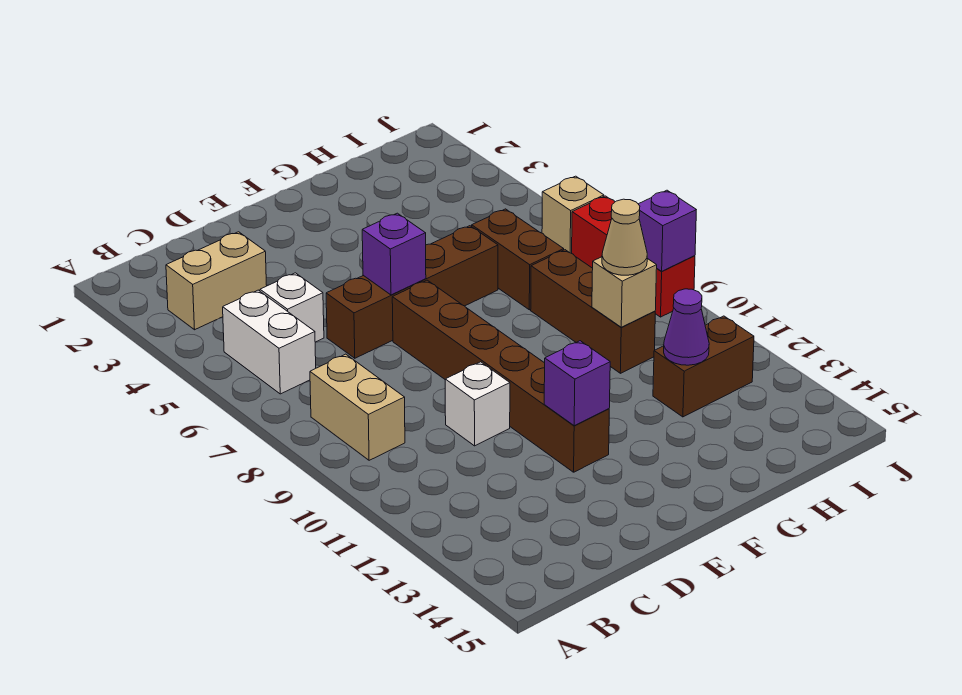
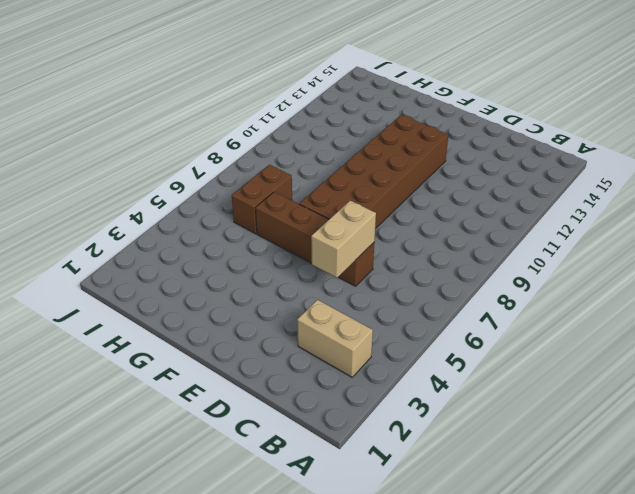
tan brick D5:D6 level 2 -> tan brick B8:B9 level 1
brown brick E7:F12 level 1 -> brown brick E7:E12 level 1
none -> white brick B5:B6 level 1
none -> white brick C5 level 1
none -> white brick D10 level 1

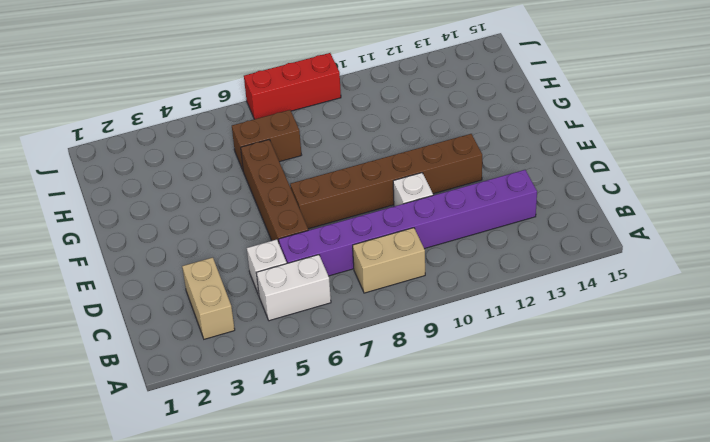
purple brick C6:C13 level 1 -> none
none -> brown brick H8:H10 level 1
none -> brown brick H12:I12 level 1
none -> tan brick J6 level 1

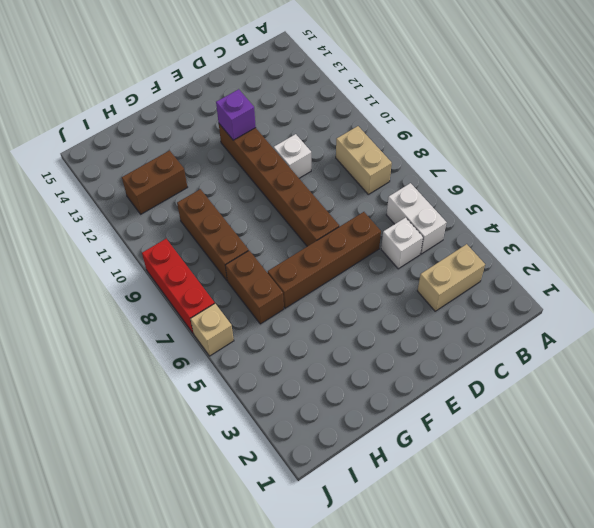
none -> purple brick E6 level 2
none -> tan brick H10 level 2
none -> purple cone H12 level 2

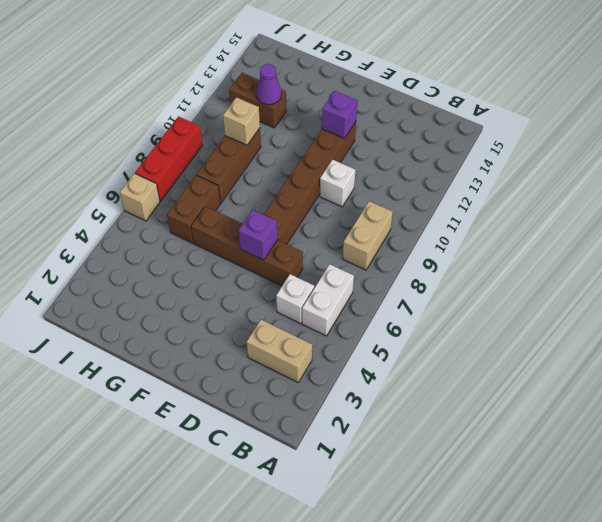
none -> purple brick J9 level 2
none -> tan cone H10 level 3

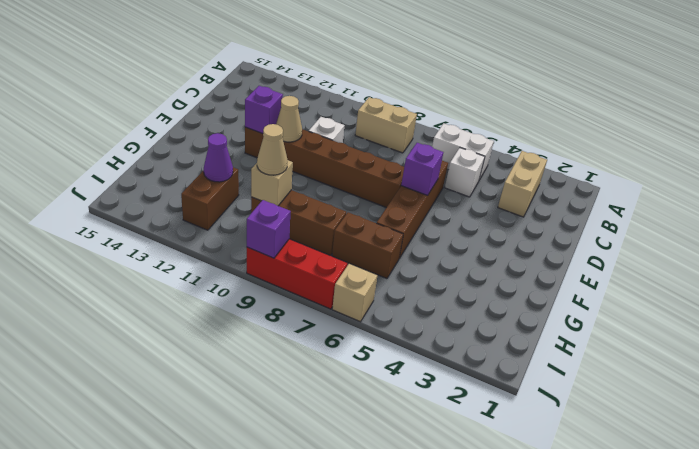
tan cone E11 level 2 -> none

